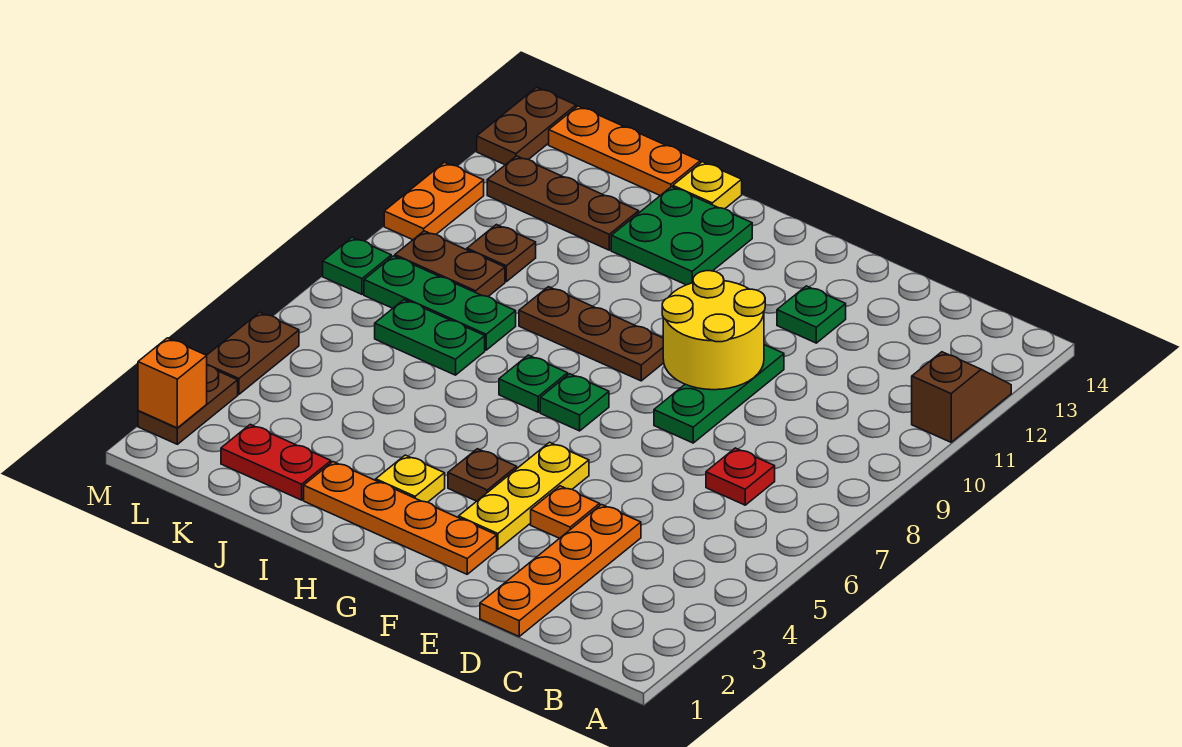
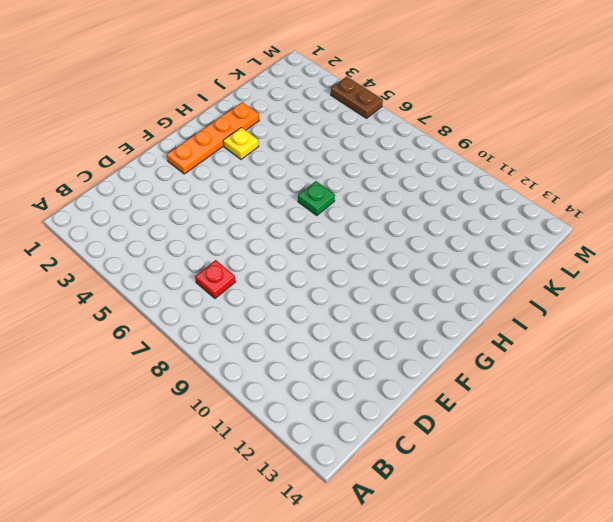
none -> brown slope A11:A12 level 1 top 11
none -> orange plate D1:D4 level 1
none -> orange plate E4 level 1

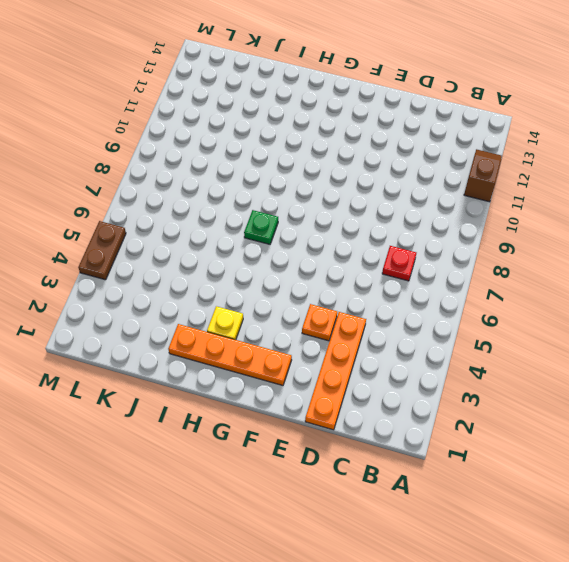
none -> green plate E8:E10 level 1
none -> green plate E12 level 1
none -> yellow plate F3:F5 level 1

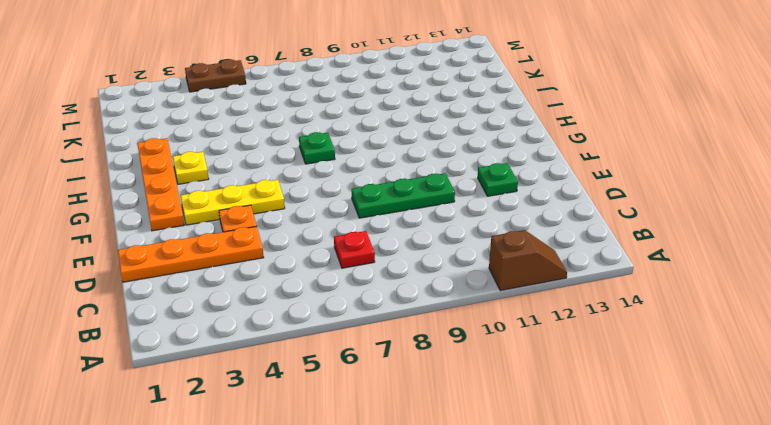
none -> brown plate G4 level 1
none -> green plate G7 level 1
none -> brown plate G9:I9 level 1

